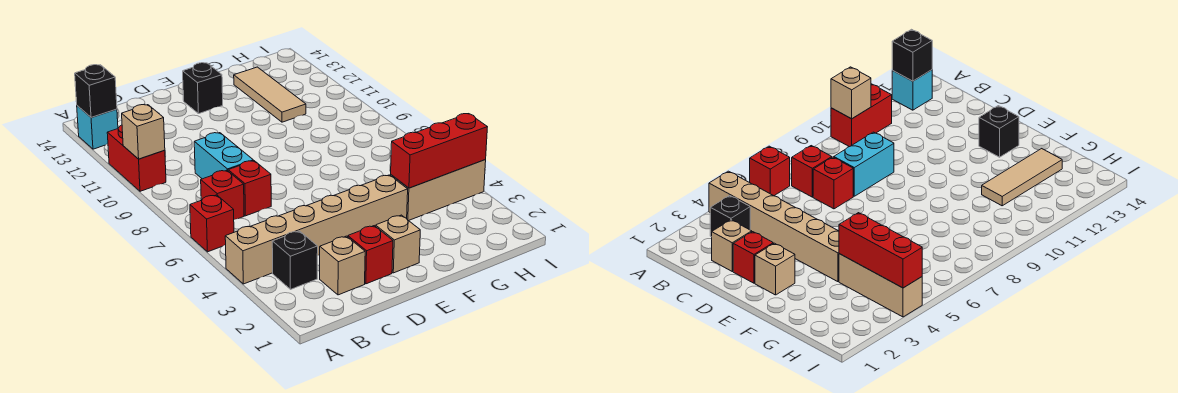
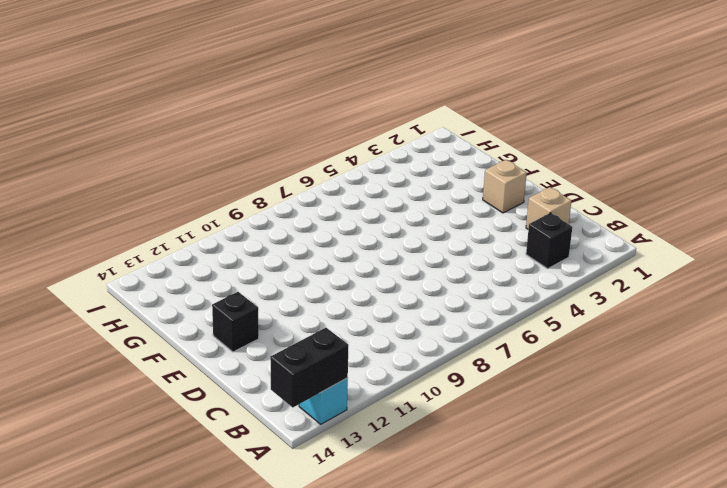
black brick A13:A14 level 2 -> black brick A13 level 2
none -> tan brick A4:F4 level 1
none -> red brick A6 level 1
none -> red brick A10:A11 level 1

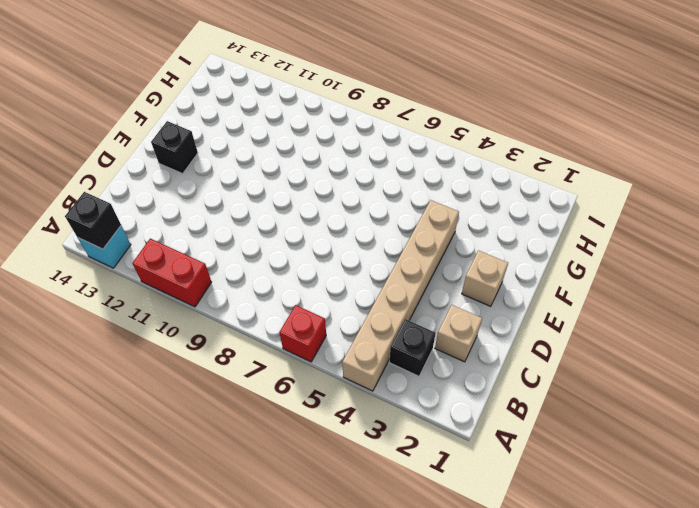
none -> red brick B7 level 1
none -> red brick C7 level 1
none -> cyan brick C8:C9 level 1

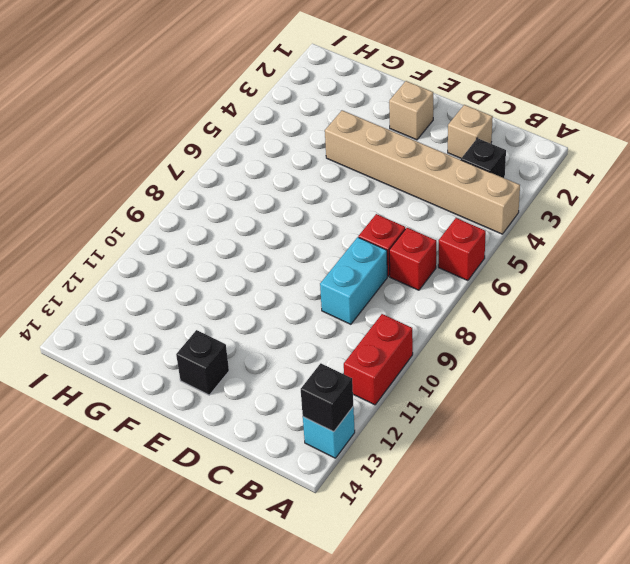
none -> red brick D2 level 1
none -> tan brick G4:I4 level 1
none -> tan tile G11:G13 level 1

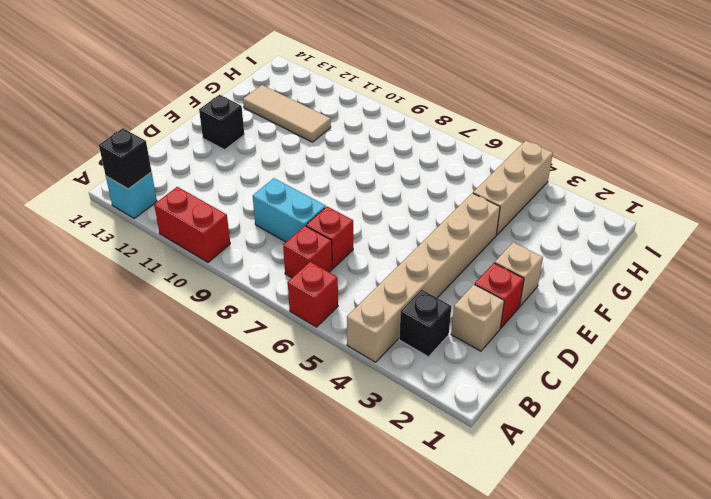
none -> tan brick A10 level 2
none -> red brick G4:I4 level 2

